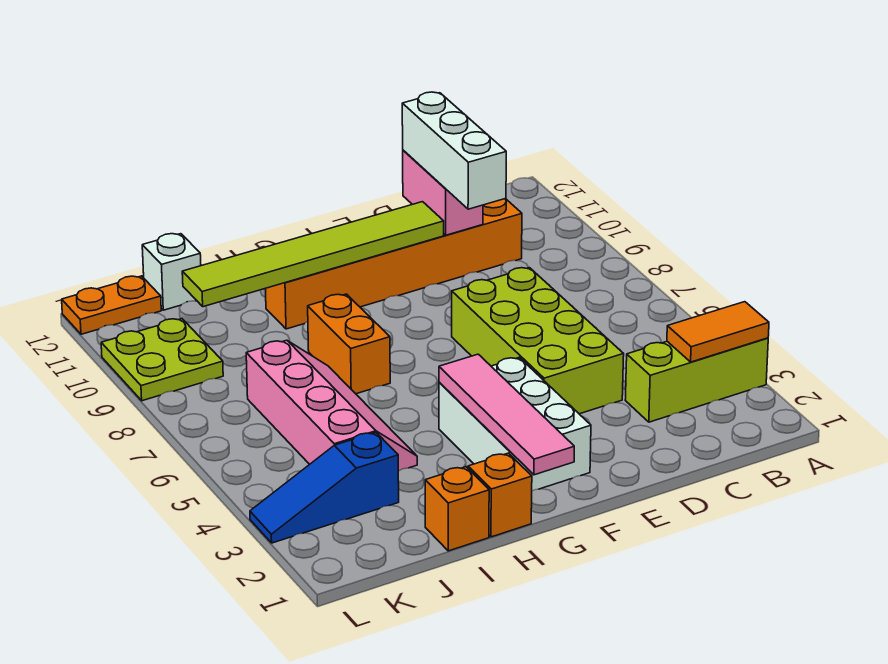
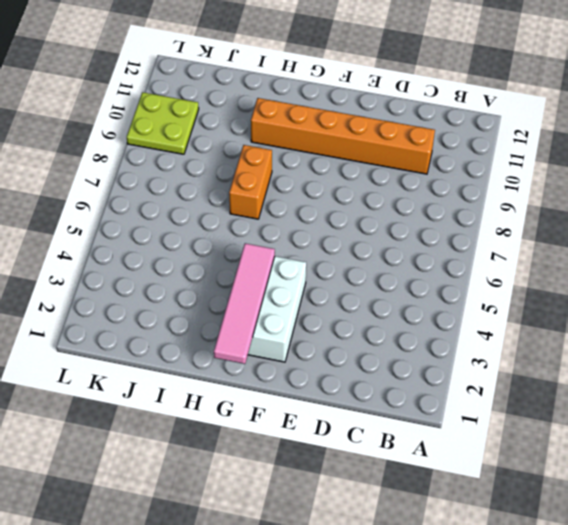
none -> lime brick A3:C3 level 1
none -> lime brick D4:E7 level 1
none -> orange brick H1 level 1

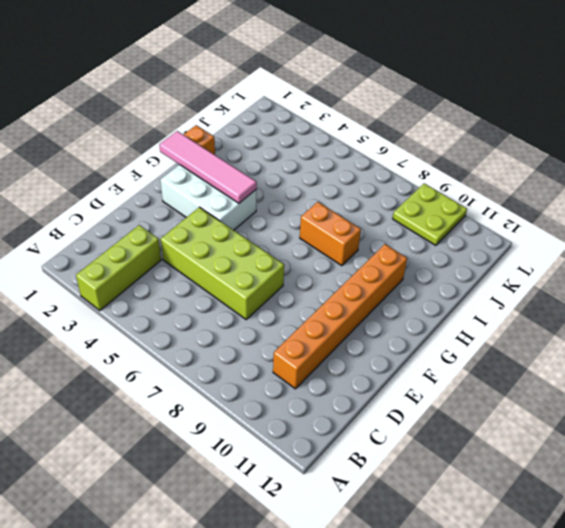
none -> orange brick I1 level 1
none -> pink slope I4:J7 level 1 top J
none -> blue slope J3:L3 level 1 top J

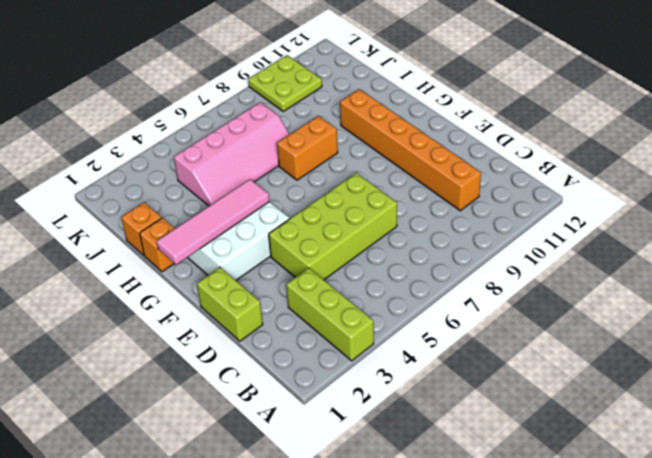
lime brick D1:E1 level 1 -> none
none -> blue slope J3:L3 level 1 top J
none -> white brick J12 level 1
none -> orange plate K12:L12 level 1

